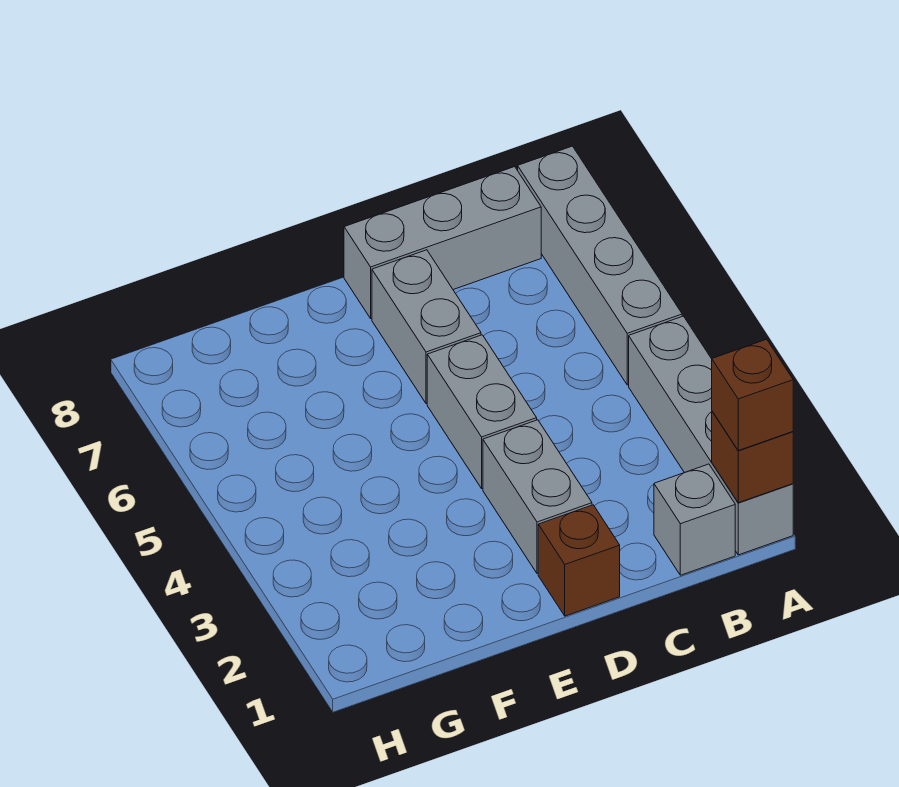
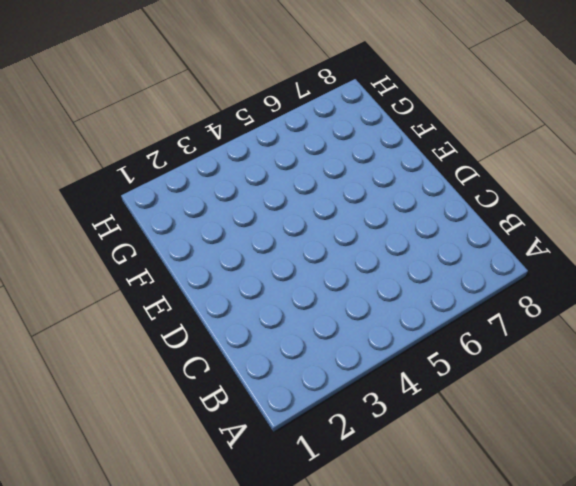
none -> grey brick A1:A4 level 1
none -> grey brick A5:A8 level 1

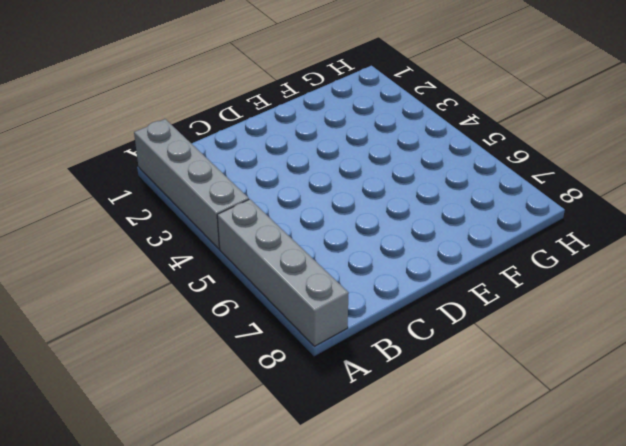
none -> grey brick B1 level 1
none -> grey brick B8:D8 level 1

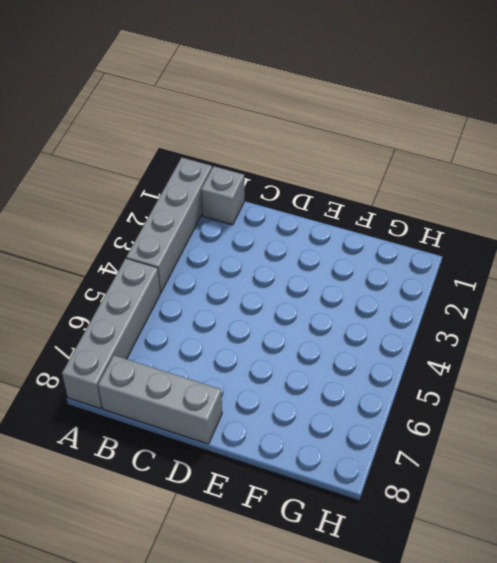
none -> brown brick D1 level 1
none -> grey brick D2:D3 level 1

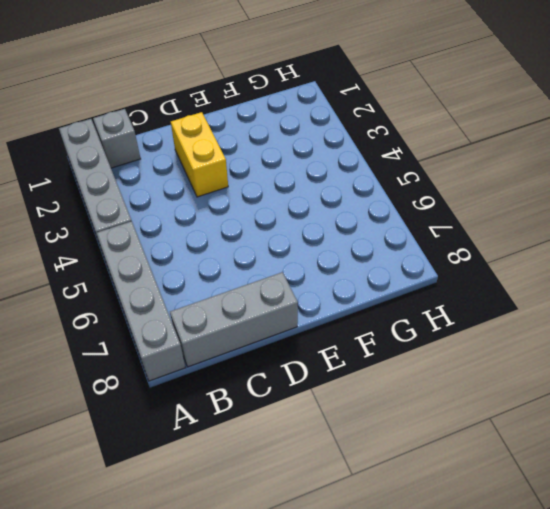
yellow brick D2:D3 level 1 -> grey brick D2:D3 level 1
none -> brown brick D1 level 1
none -> grey brick D4:D5 level 1

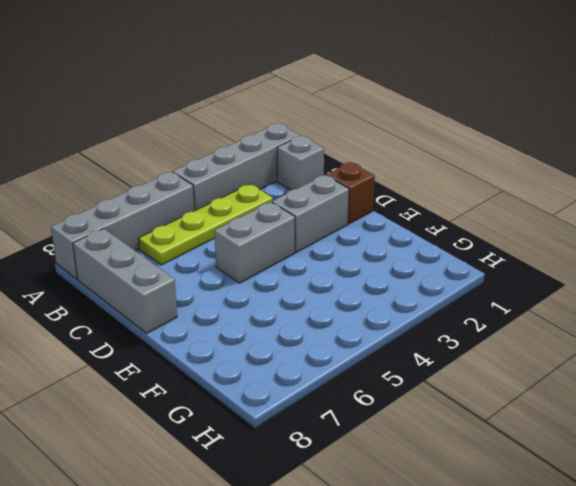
lime plate B3:B6 level 1 -> none
none -> grey brick D6:D7 level 1
none -> brown brick A1 level 2

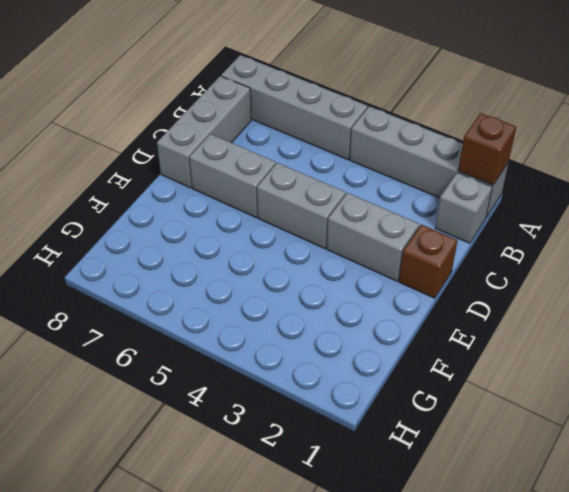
none -> brown brick A1 level 3

